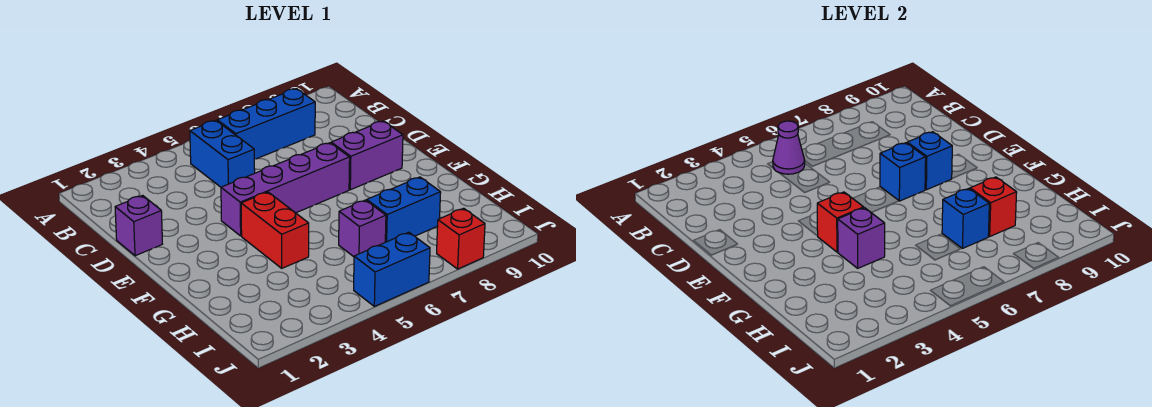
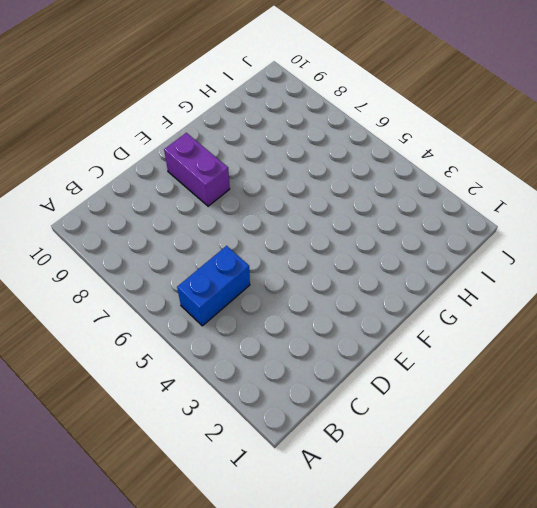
none -> blue brick B6:B8 level 1
none -> purple brick D1 level 1
none -> purple brick E4:E7 level 1

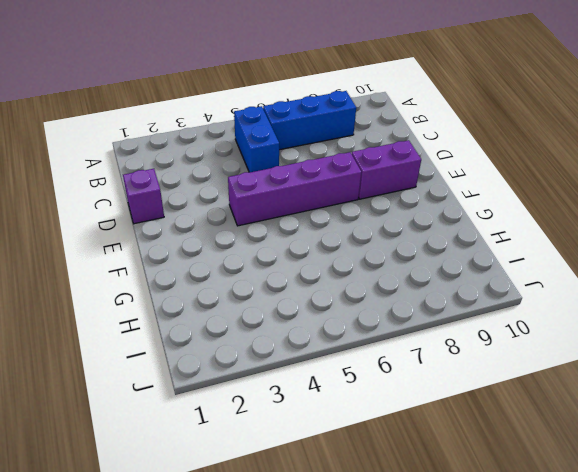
none -> red brick F4:G4 level 1
none -> purple brick H6 level 1
none -> blue brick H7:H8 level 1

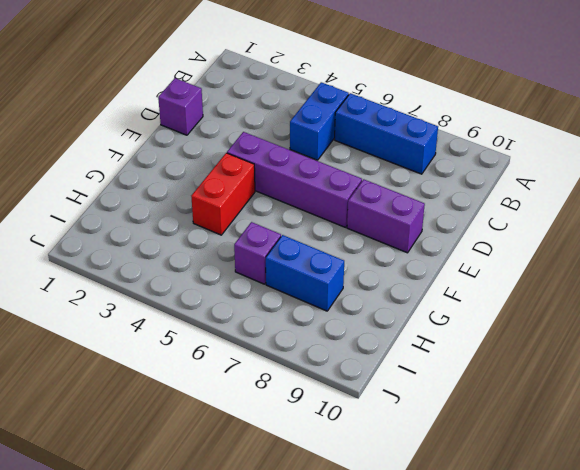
none -> blue brick J5:J6 level 1
none -> red brick J8 level 1
none -> purple cone B5 level 2

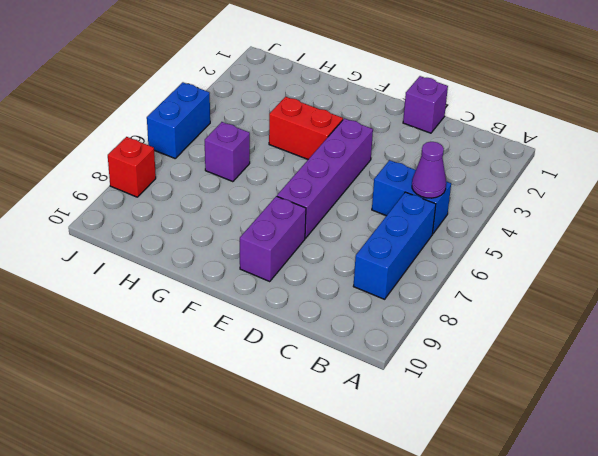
none -> blue brick H7:H8 level 1
none -> blue brick E7 level 2
none -> blue brick E8 level 2

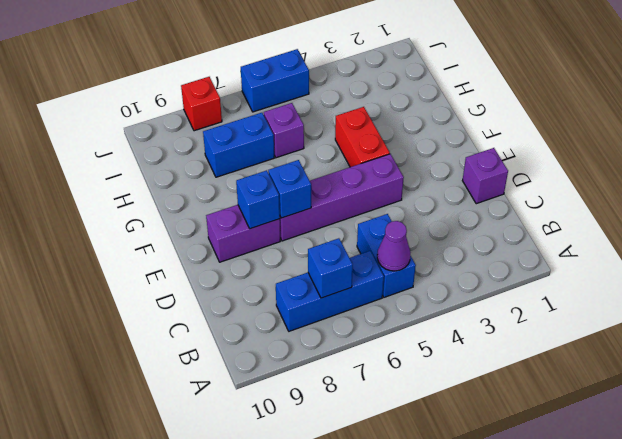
blue brick B7 level 2 -> blue brick H7 level 2
none -> red brick F4 level 2
none -> purple brick G4 level 2
none -> red brick H8 level 2

